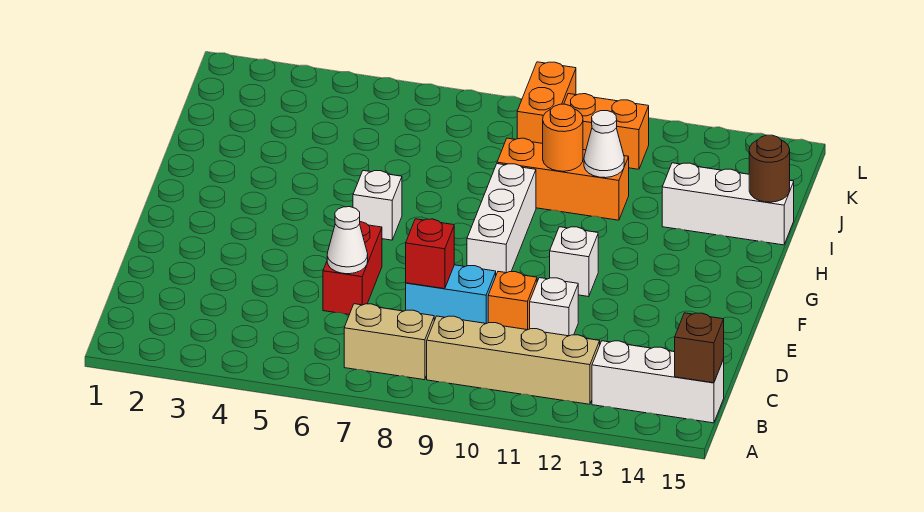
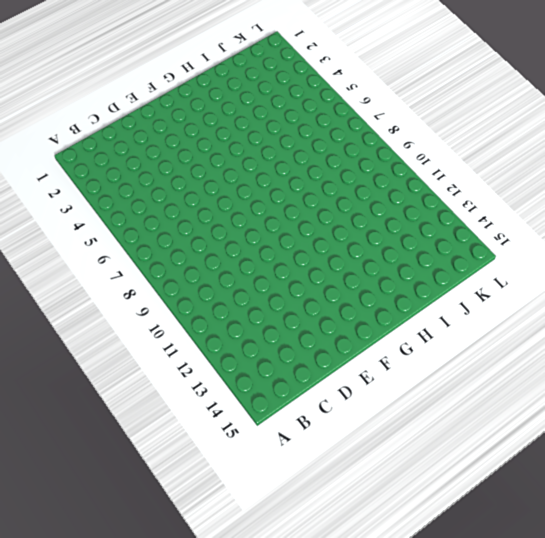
none -> tan brick B7:B8 level 1
none -> tan brick B9:B12 level 1
none -> white brick B13:B15 level 1

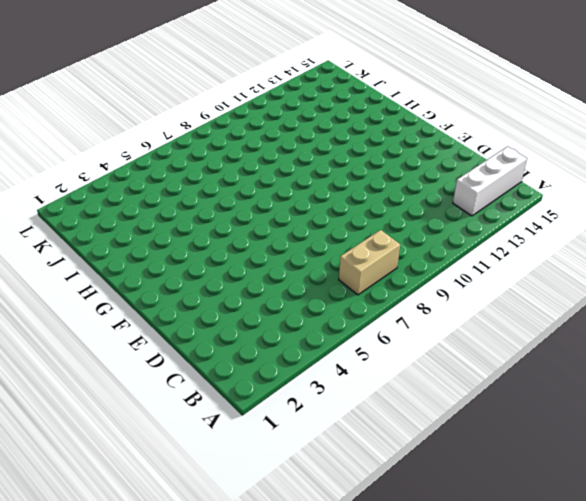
none -> tan brick B9:B12 level 1
none -> red brick D6:E6 level 1
none -> cyan brick D8:D9 level 1

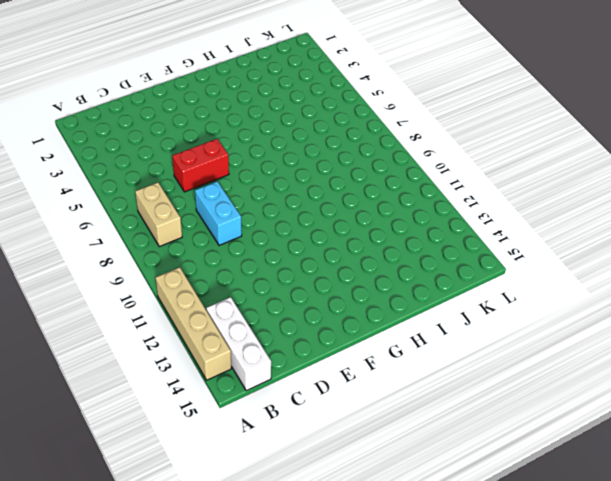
tan brick A11:A14 level 1 -> tan brick B9:B12 level 1
none -> orange brick D10 level 1
none -> white brick D11 level 1
none -> white brick F9:H9 level 1

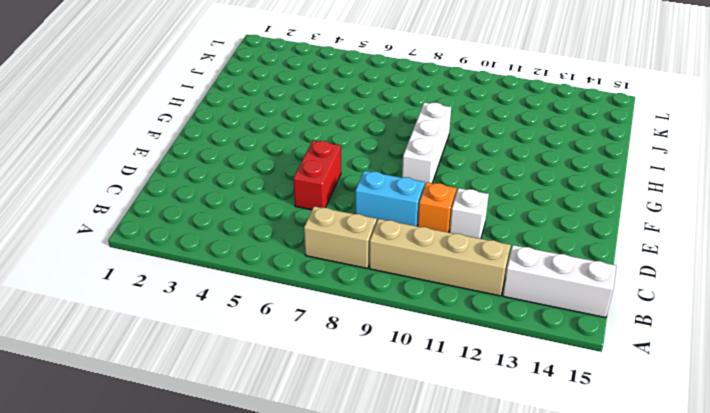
none -> white brick F11 level 1
none -> white brick G6 level 1
none -> orange brick I9:I11 level 1

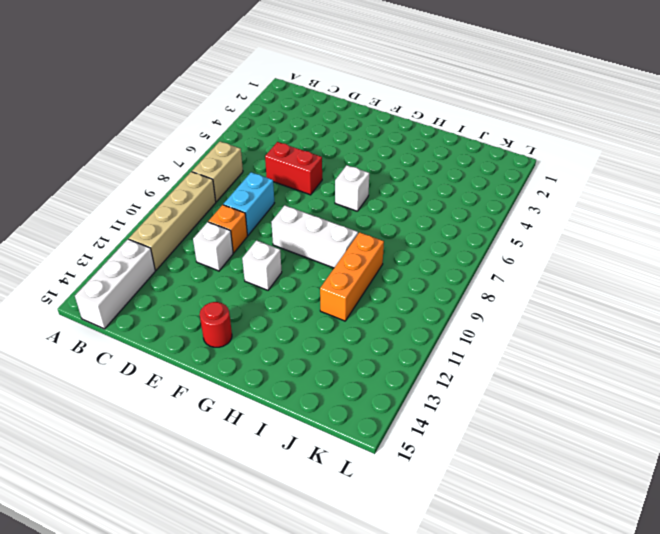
red round brick F14 level 1 -> none
none -> white brick I13:I15 level 1
none -> orange brick K9:L9 level 1
none -> orange brick K10:K11 level 1

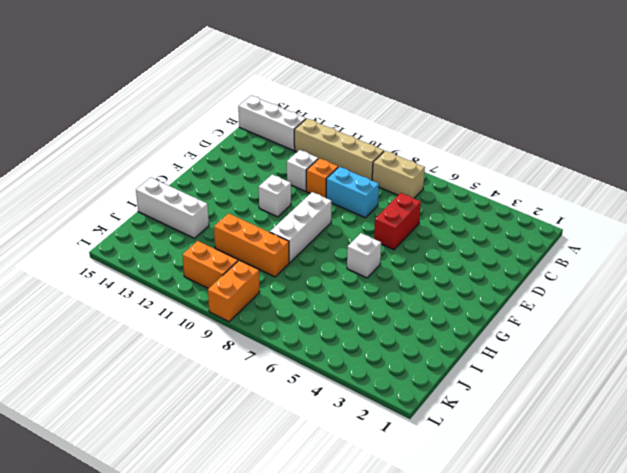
none -> brown brick B15 level 2
none -> white cone D6 level 2
none -> red brick D8 level 2

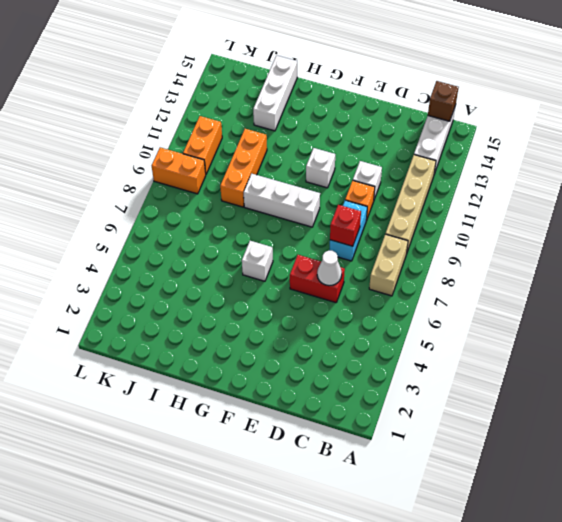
none -> orange round brick I10 level 2
none -> white cone I11 level 2
none -> brown round brick I15 level 2

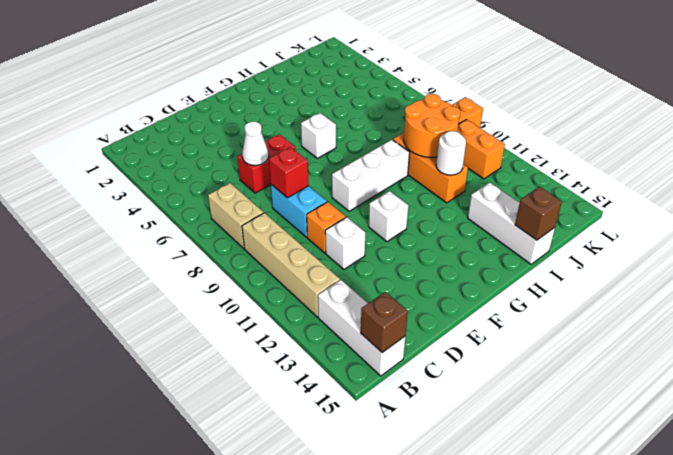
orange round brick I9:J10 level 2 -> orange round brick I10 level 2
white round brick I11 level 2 -> white cone I11 level 2
brown brick I15 level 2 -> brown round brick I15 level 2

